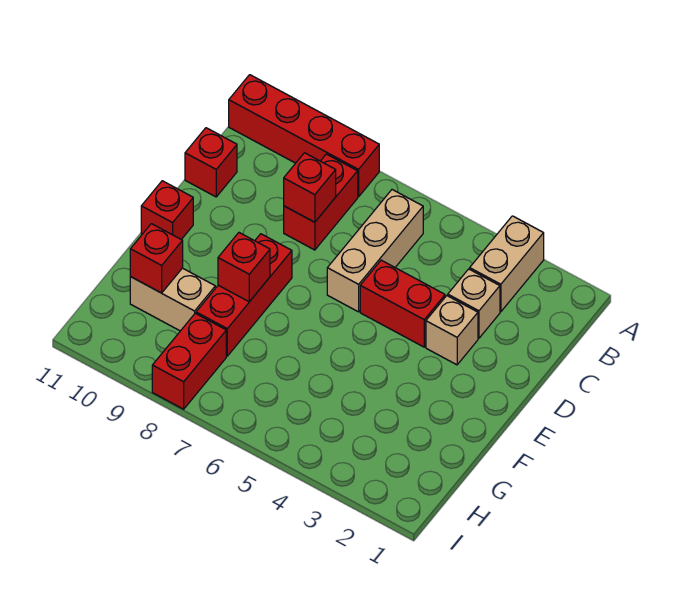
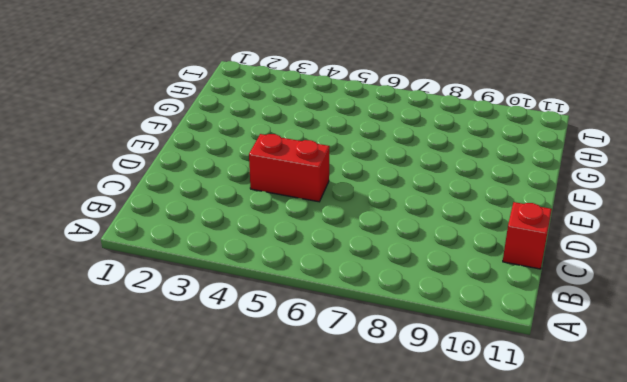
none -> tan brick A3:B3 level 1
none -> red brick A8:A11 level 1
none -> tan brick B6:D6 level 1

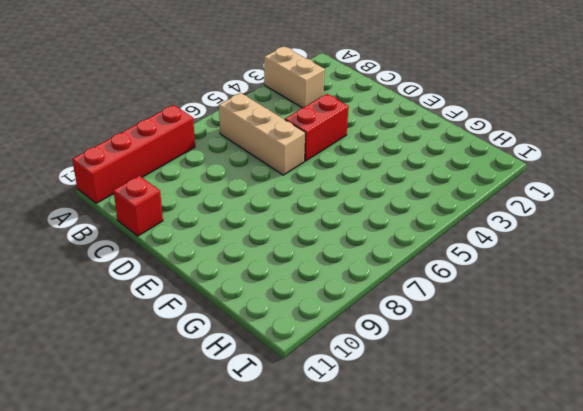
none -> red brick B8:C8 level 1
none -> tan brick C3 level 1
none -> tan brick D3 level 1

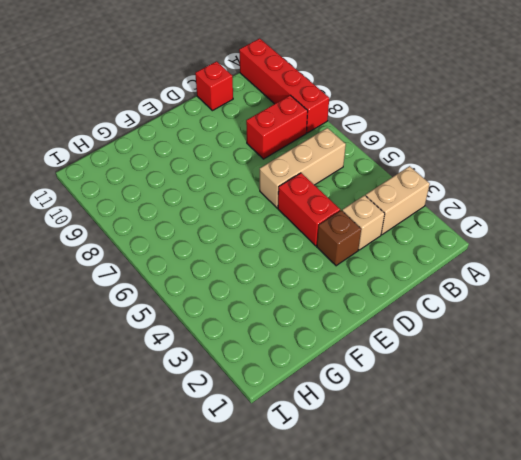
brown brick D3 level 1 -> tan brick D3 level 1
none -> red brick E8:G8 level 1
none -> red brick E11 level 1
none -> tan brick G9:G10 level 1

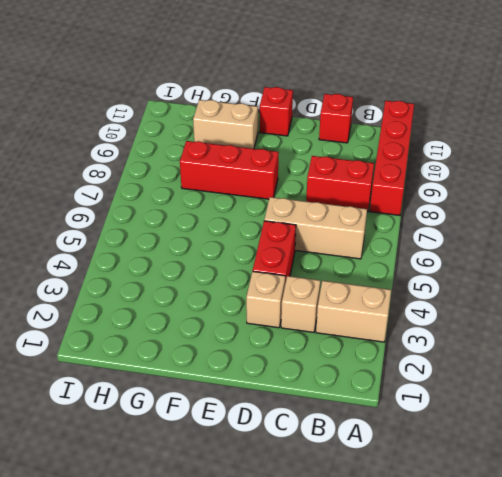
tan brick F10:G10 level 1 -> tan brick G9:G10 level 1
none -> red brick H8:I8 level 1
none -> red brick C8 level 2
none -> red brick F8 level 2

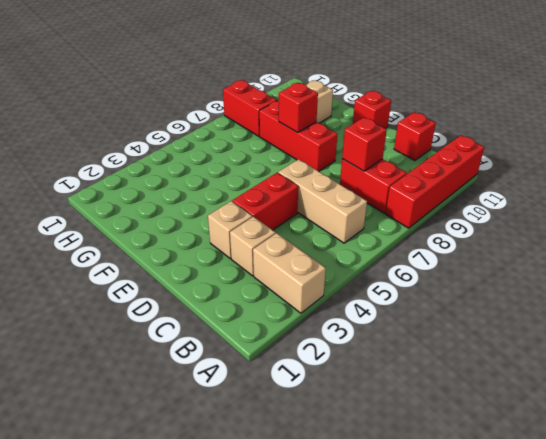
none -> red brick G10 level 2

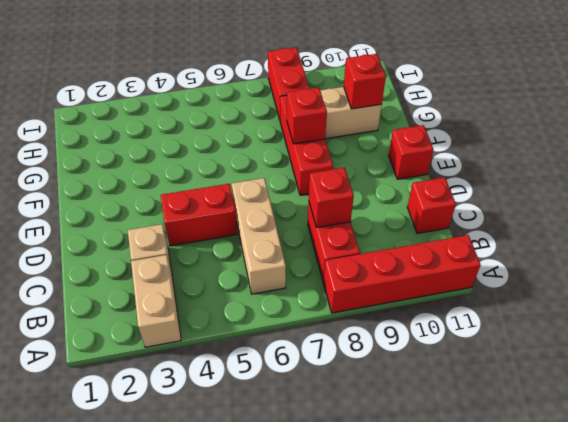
none -> tan brick D3 level 1

